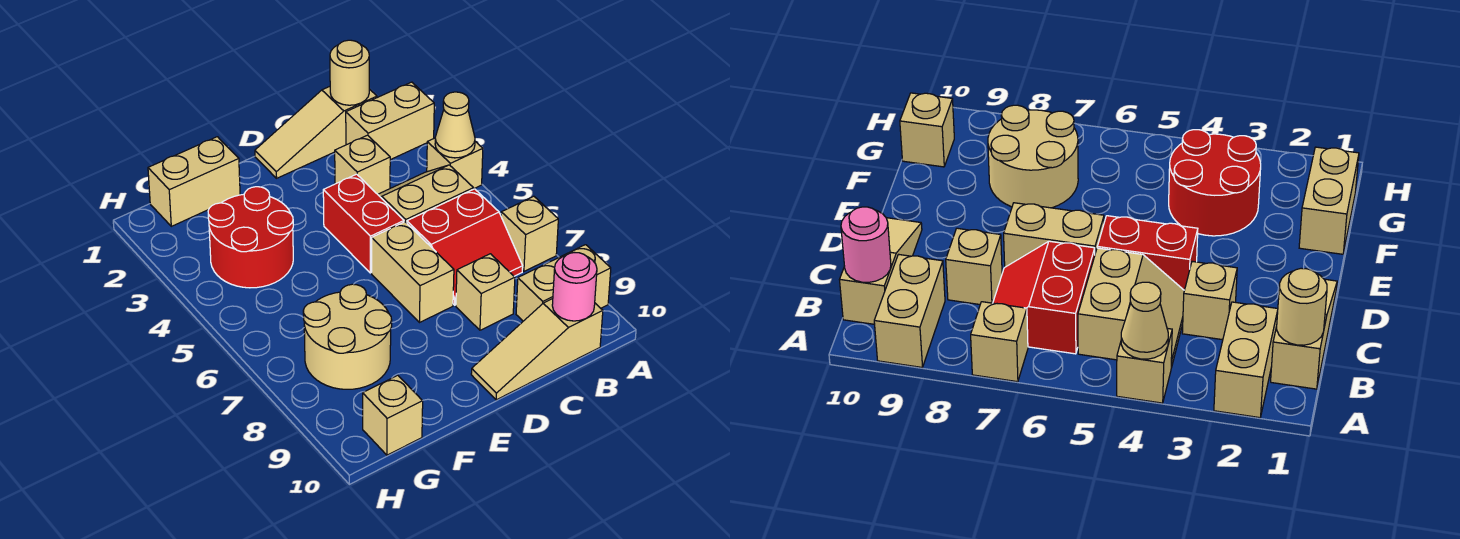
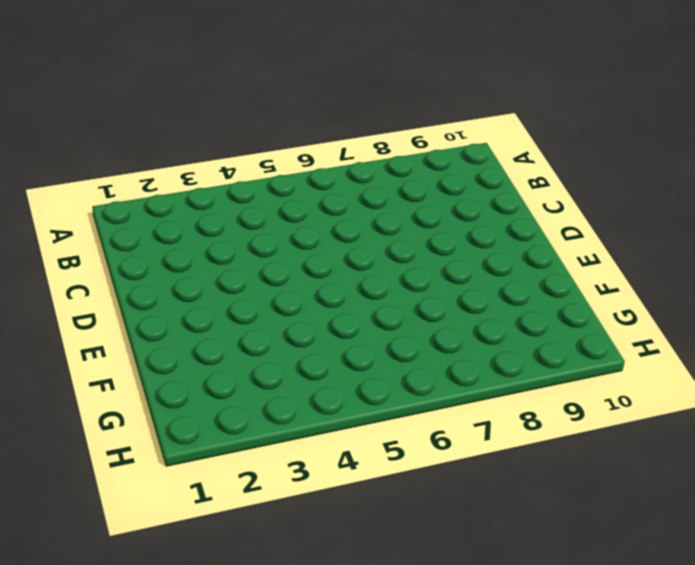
none -> tan brick A2:B2 level 1
none -> tan brick A4 level 1
none -> tan brick A7 level 1

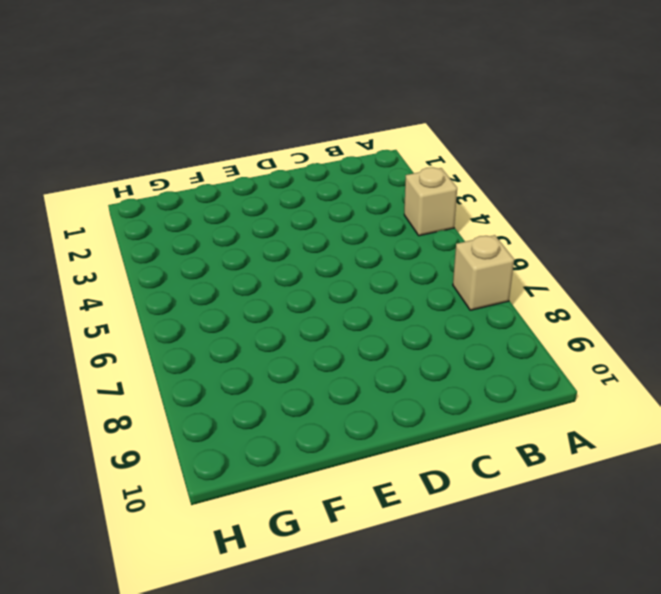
none -> tan brick A2:B2 level 1
none -> tan brick A9:B9 level 1
none -> tan slope B1:D1 level 1 top B

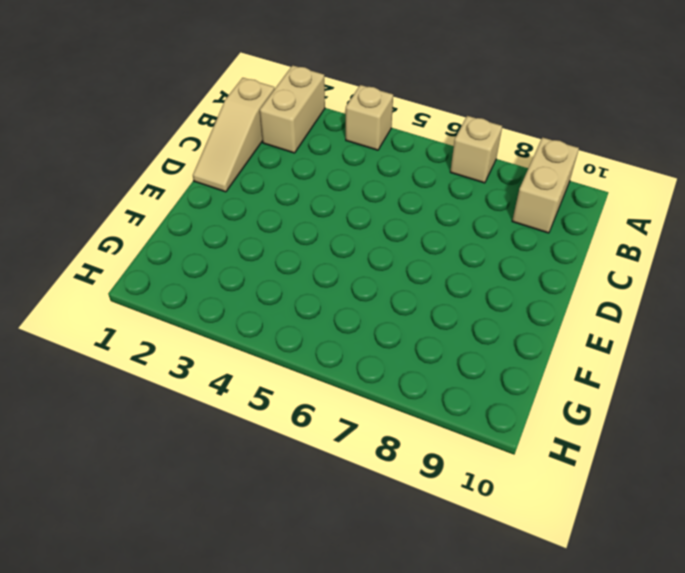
none -> tan slope B4:C5 level 1 top 5
none -> red slope B6:C7 level 1 top 6
none -> tan slope B10:D10 level 1 top B

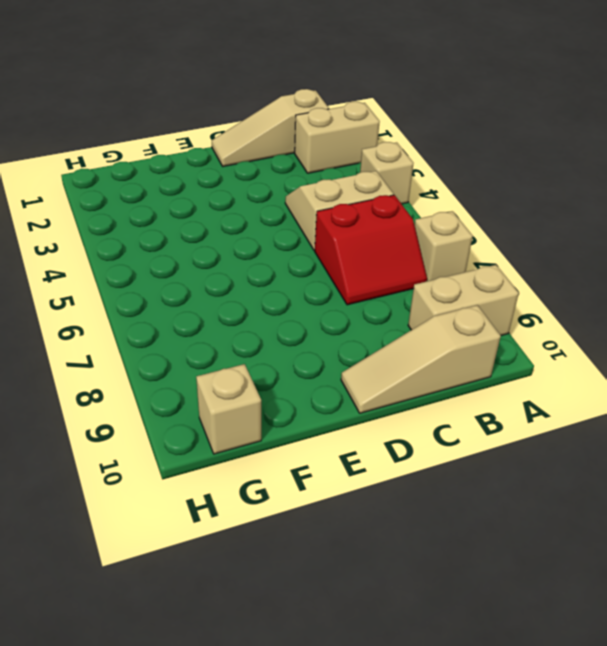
none -> tan brick C3 level 1
none -> tan brick C8 level 1
none -> red brick D4:D5 level 1

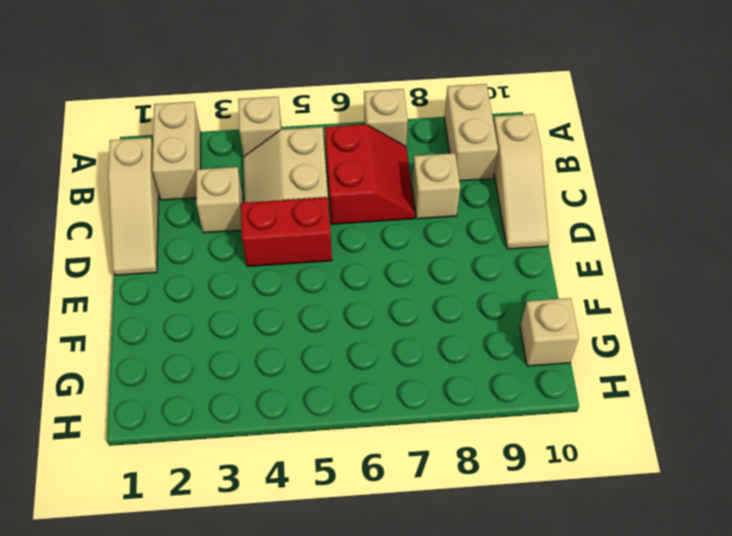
none -> tan brick D6:D7 level 1
none -> tan brick F1:G1 level 1
none -> red round brick F3:G4 level 1

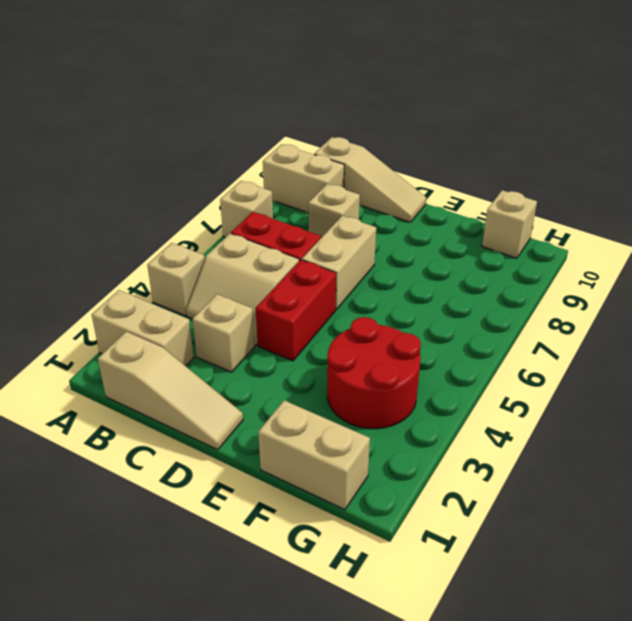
none -> tan round brick F7:G8 level 1
none -> tan cone A4 level 2
none -> tan round brick B1 level 2

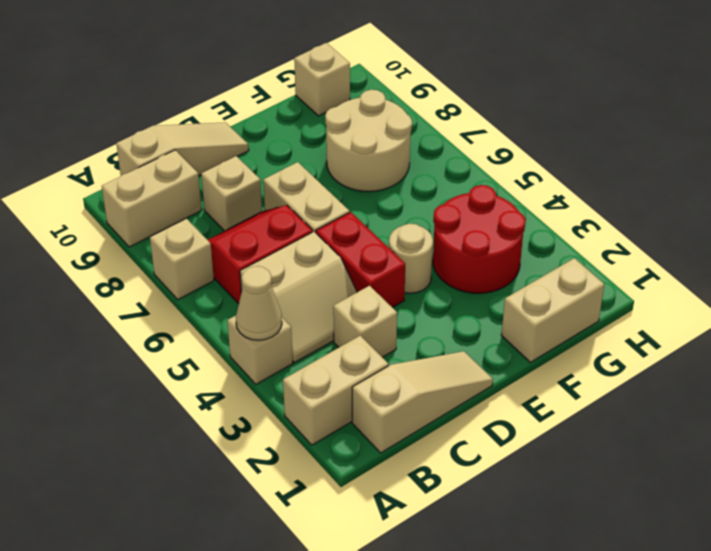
tan round brick E4 level 1 -> tan round brick B1 level 2
none -> pink round brick B10 level 2

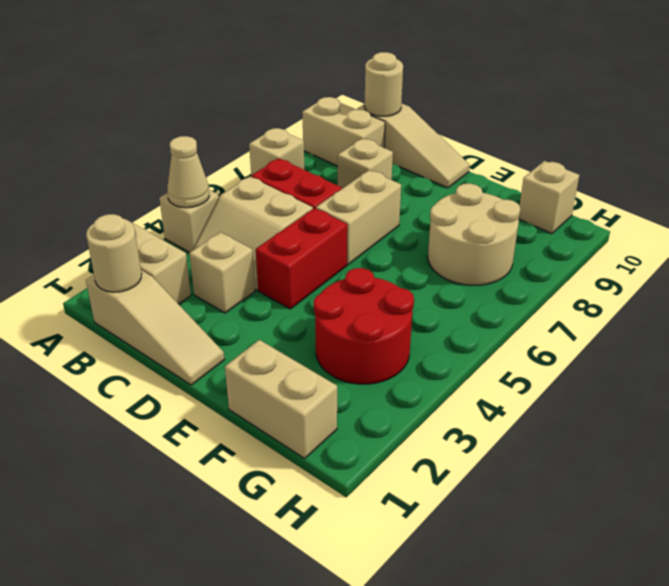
tan round brick B10 level 2 -> pink round brick B10 level 2

